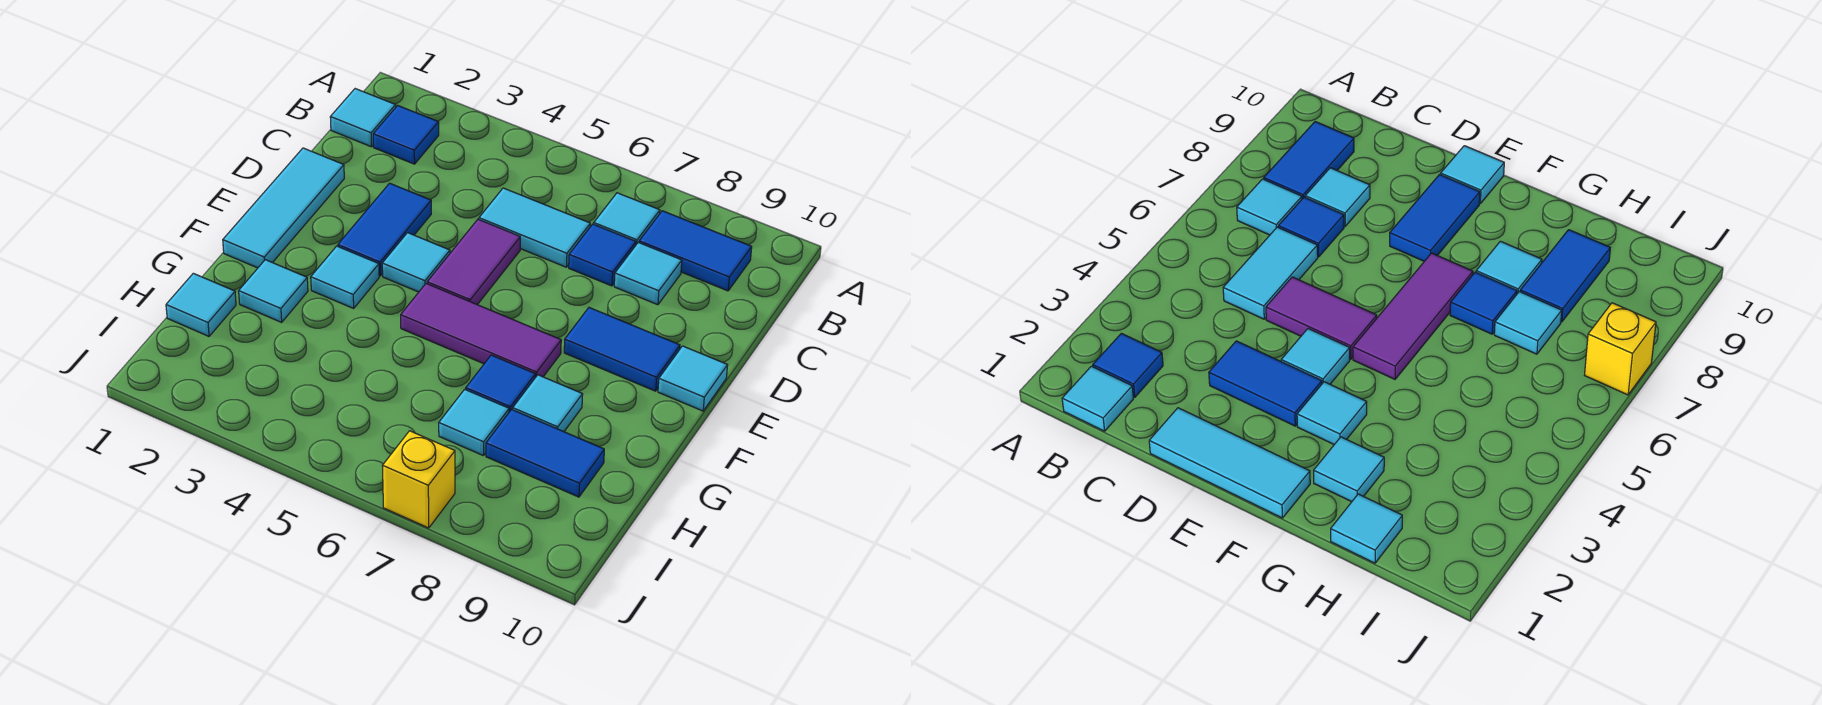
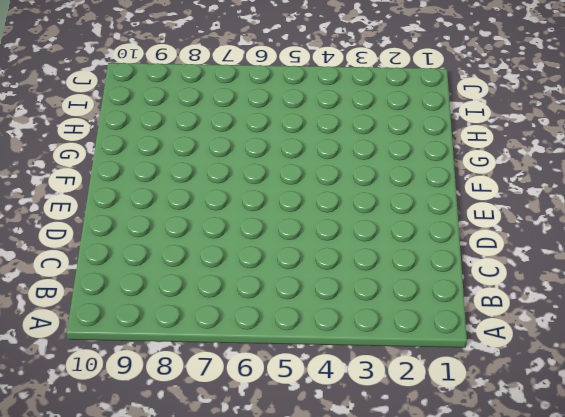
none -> cyan tile B1 level 1
none -> blue tile B2 level 1
none -> cyan tile B7 level 1

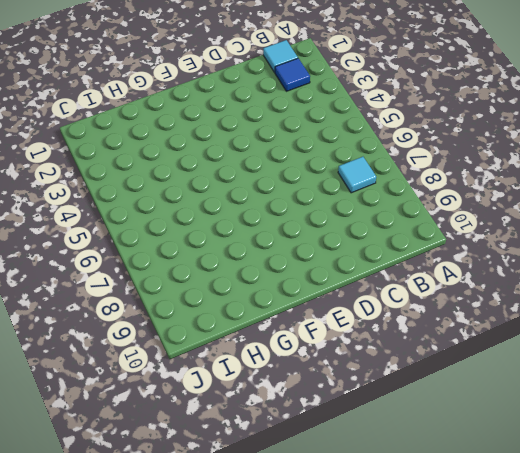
none -> blue tile B8:B9 level 1
none -> cyan tile C5:C6 level 1
none -> blue tile C7 level 1

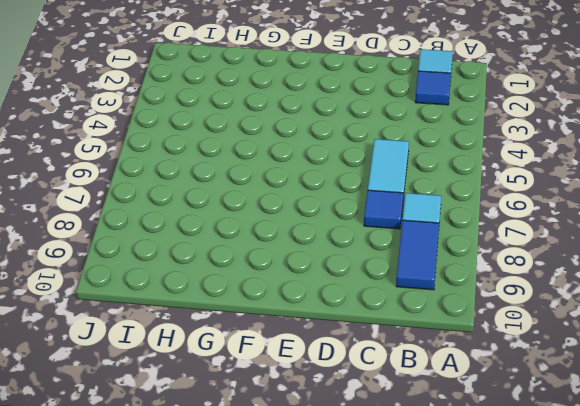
none -> cyan tile C8 level 1
none -> cyan tile D1:F1 level 1
none -> blue tile D3:E3 level 1

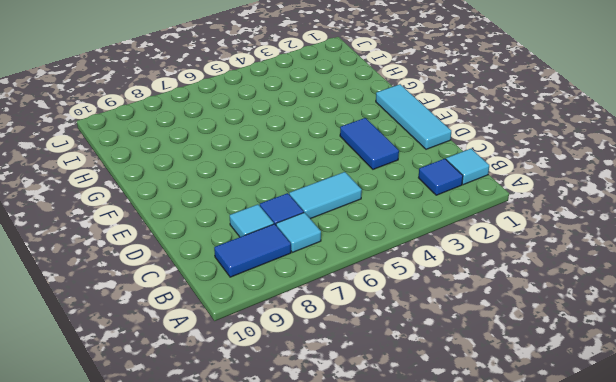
none -> purple tile D5:E5 level 1
none -> cyan tile E4 level 1
none -> blue tile E8:E9 level 1

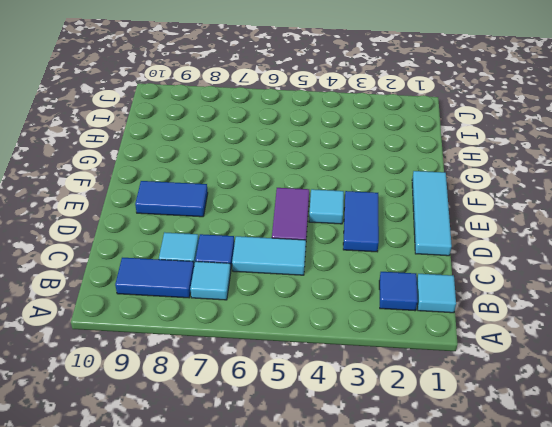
none -> cyan tile E10 level 1
none -> cyan tile F3 level 1
none -> purple tile F5:F7 level 1

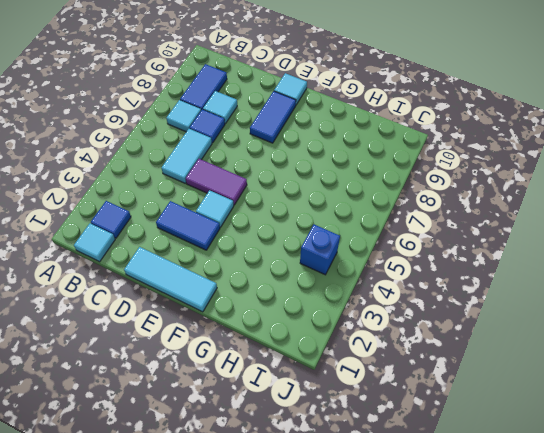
blue brick I4 level 1 -> none
none -> cyan tile F3 level 1
none -> purple tile F5:F7 level 1
none -> cyan tile G2 level 1

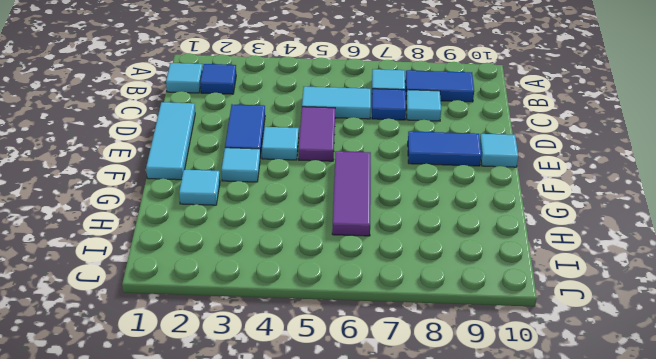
purple tile F6:H6 level 1 -> purple tile F5:F7 level 1
none -> blue tile G7 level 1
none -> cyan tile G8 level 1
none -> cyan tile H1 level 1

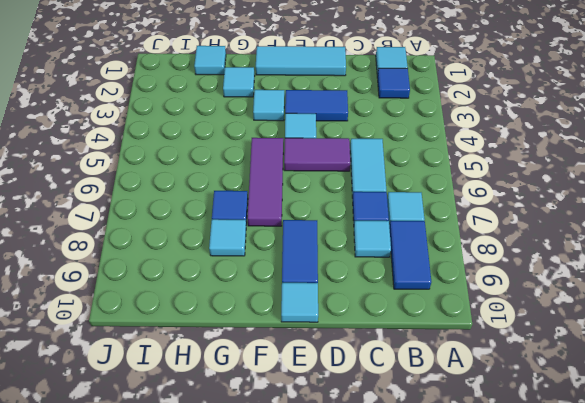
none -> cyan tile H7 level 1
none -> blue tile H8:H9 level 1
none -> yellow brick J7 level 1

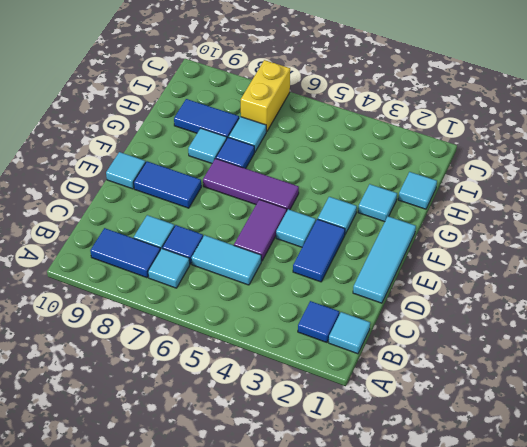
yellow brick I7:J7 level 1 -> yellow brick J7 level 1

